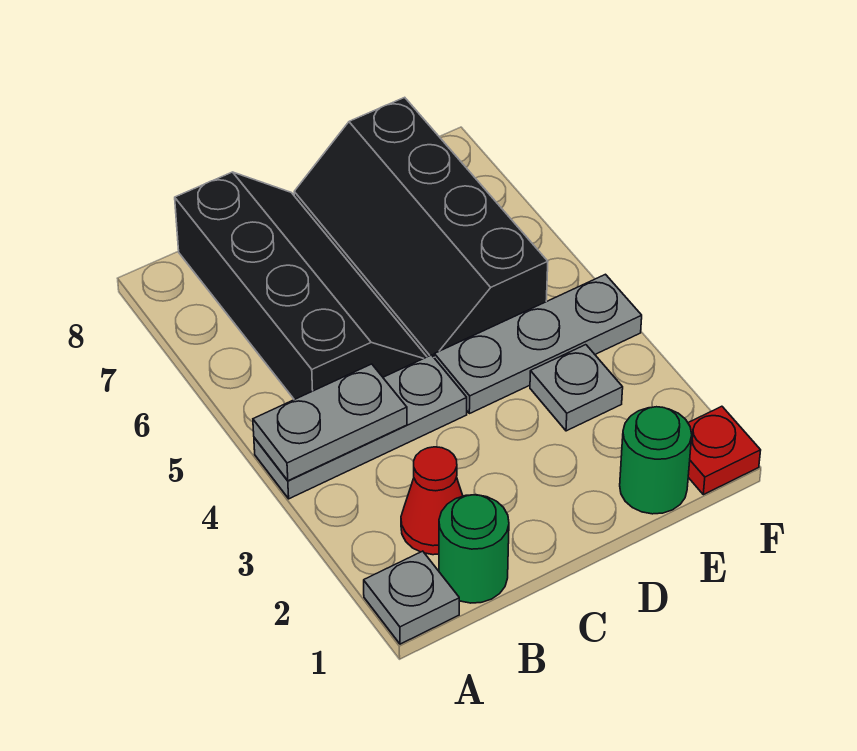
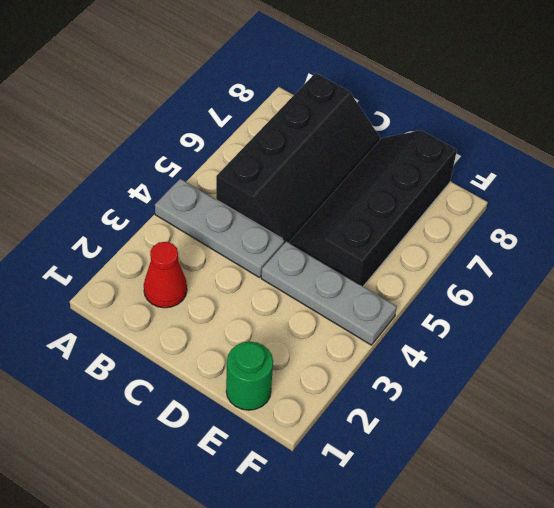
none -> grey plate A1 level 1
none -> green round brick B1 level 1

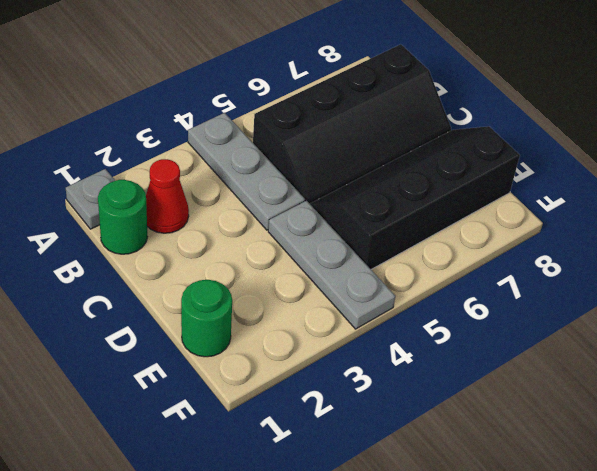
none -> grey plate E3 level 1
none -> red plate F1 level 1

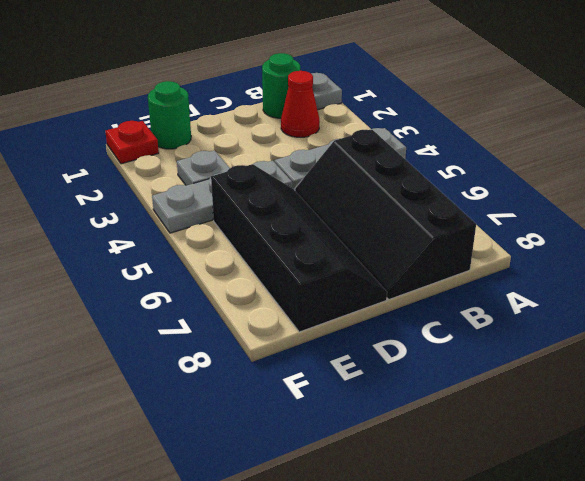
none -> grey plate A4:B4 level 2

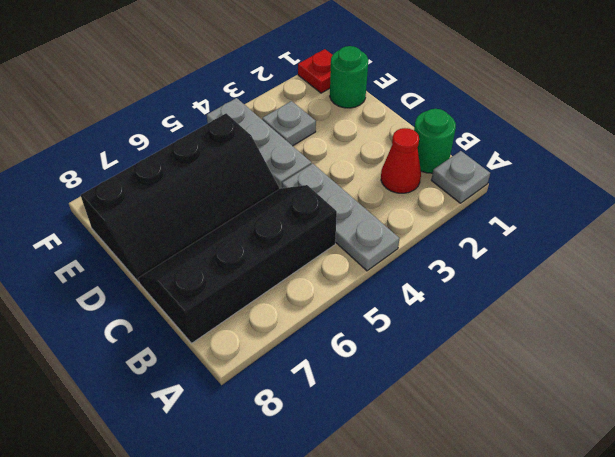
none -> grey plate A4:B4 level 2

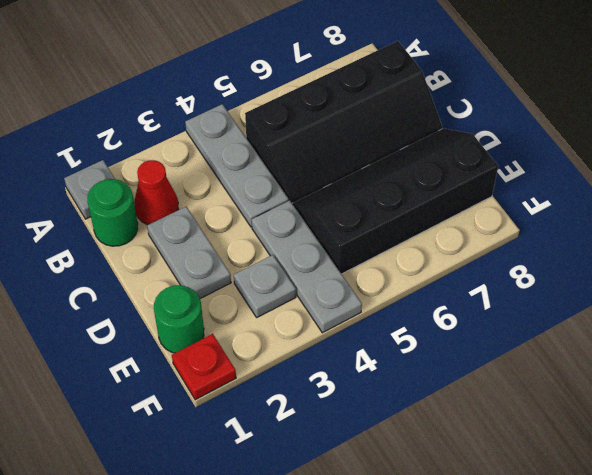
grey plate C2:D2 level 1 -> grey plate A4:B4 level 2

